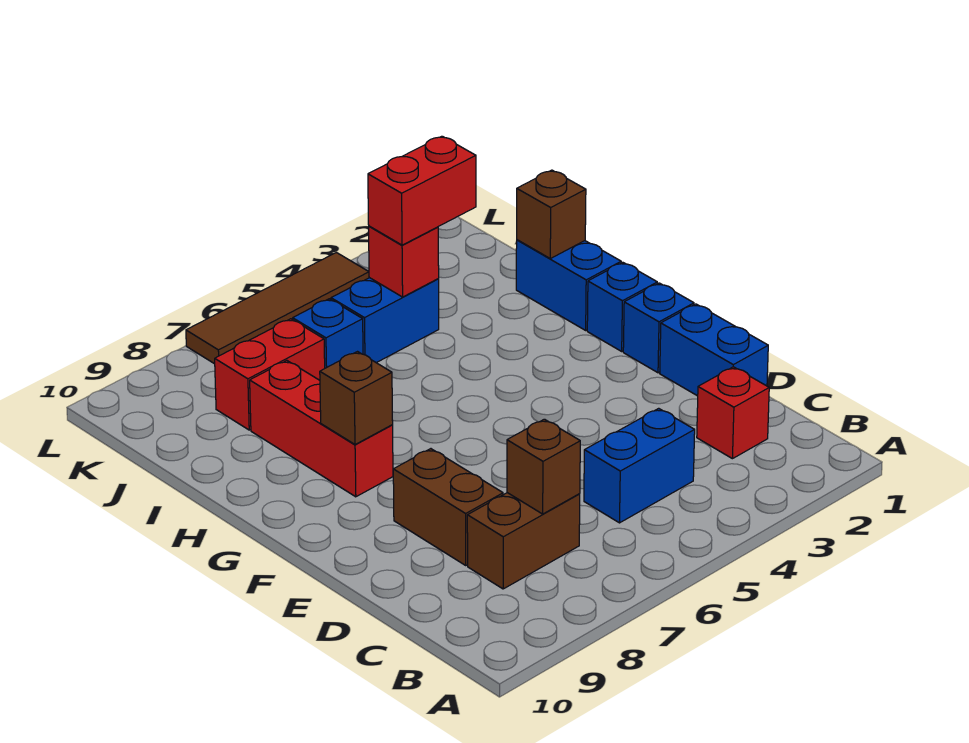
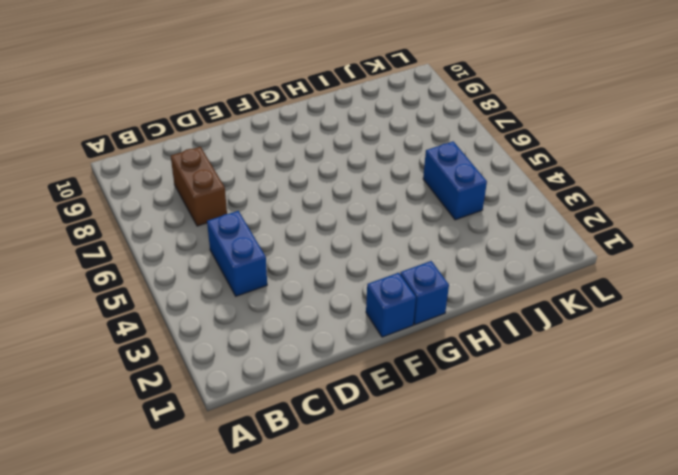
none -> red brick C2 level 1
none -> blue brick D1:E1 level 1
none -> brown brick D8:E8 level 1

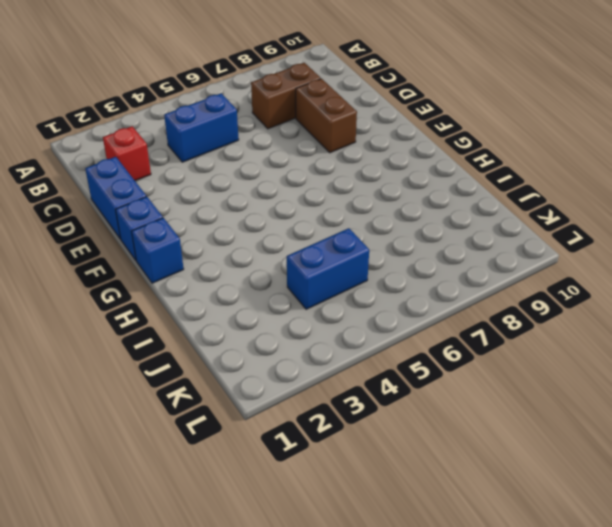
none -> red brick G8:I8 level 1
none -> blue brick H1:I1 level 1
none -> blue brick J6 level 1

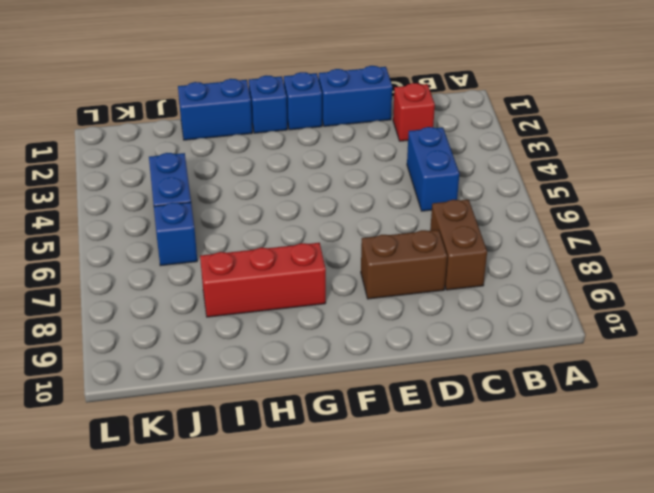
none -> red brick J7:J8 level 1
none -> brown tile L4:L7 level 1
none -> brown brick C7 level 2

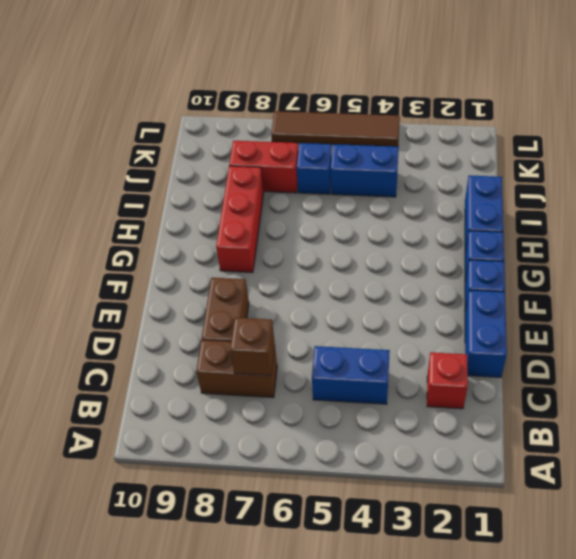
none -> brown brick G8 level 2
none -> brown brick I1 level 2
none -> red brick J4 level 2

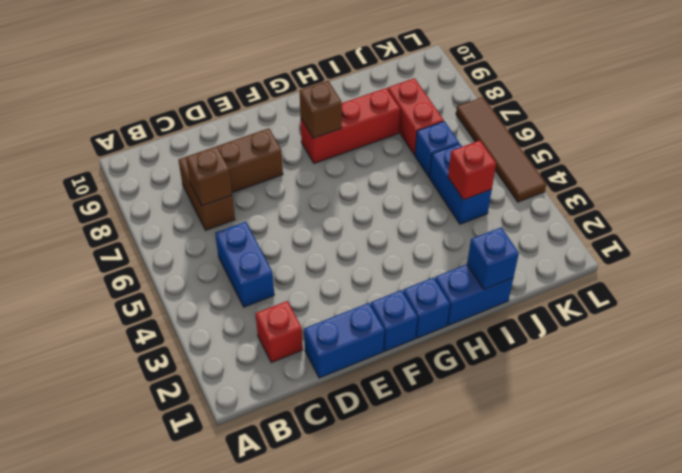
blue brick I1 level 2 -> brown brick I1 level 2
none -> red brick J3:J4 level 3

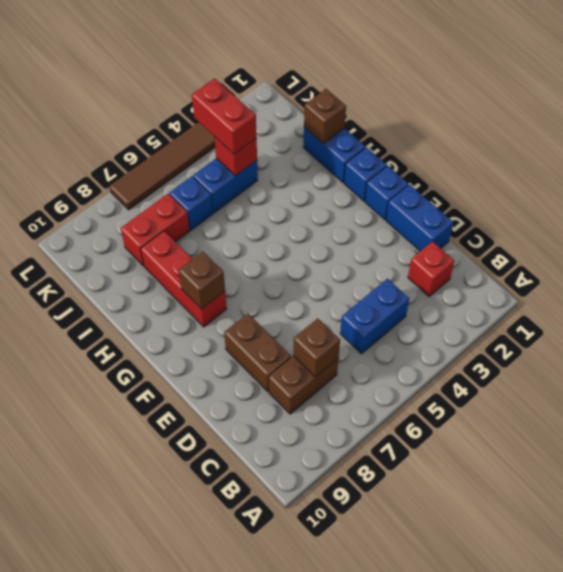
red brick J4:K4 level 3 -> red brick J3:J4 level 3

